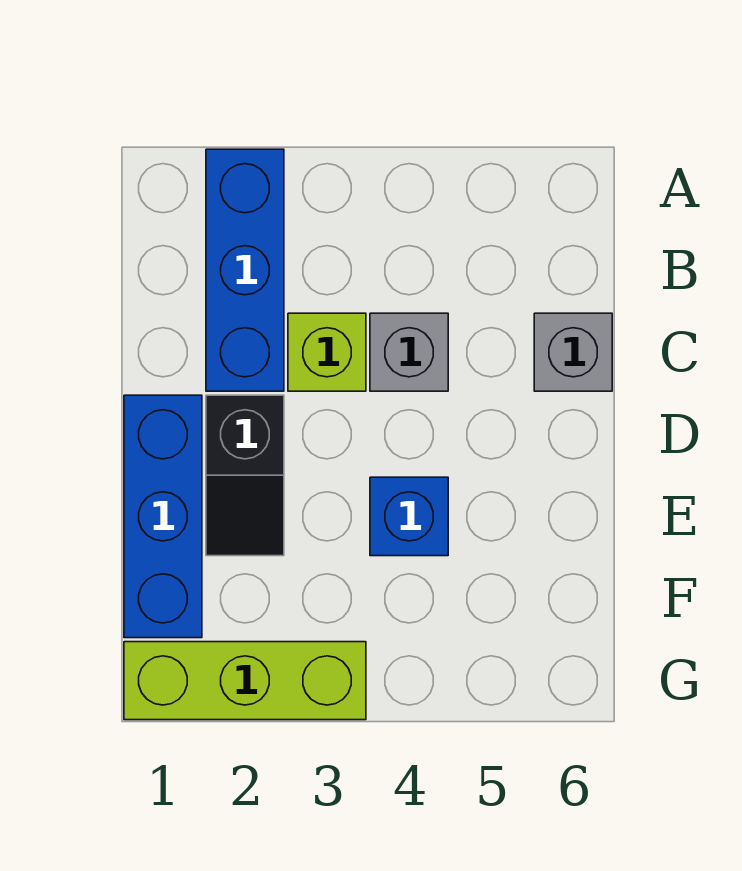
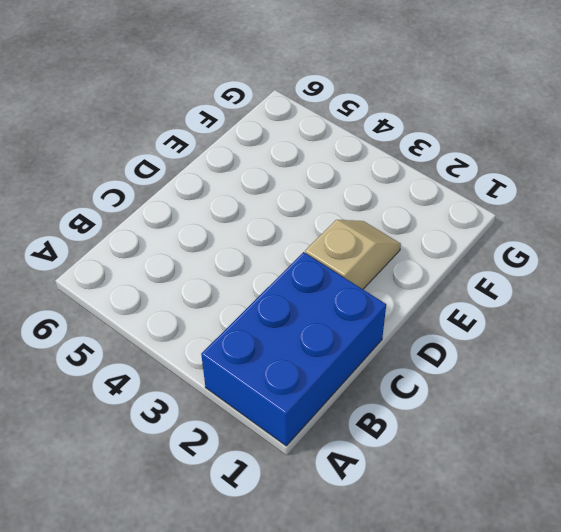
blue brick A1:C2 level 1 -> blue brick A2:C2 level 1
tan slope D2:E2 level 1 top D -> black slope D2:E2 level 1 top D
none -> lime brick C3 level 1
none -> grey brick C4 level 1

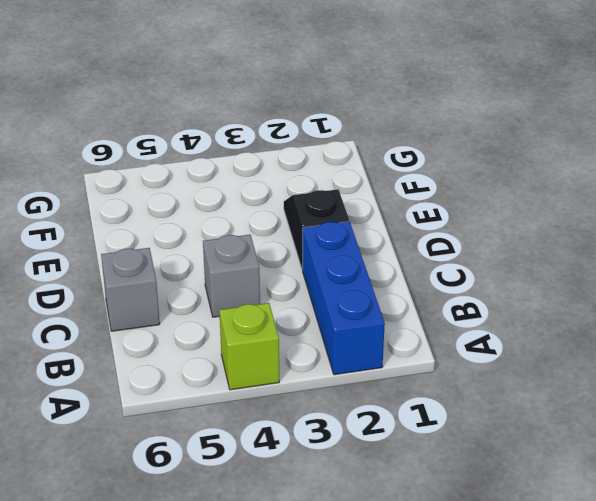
lime brick A4 level 1 -> lime brick C3 level 1
none -> blue brick D1:F1 level 1
none -> blue brick E4 level 1

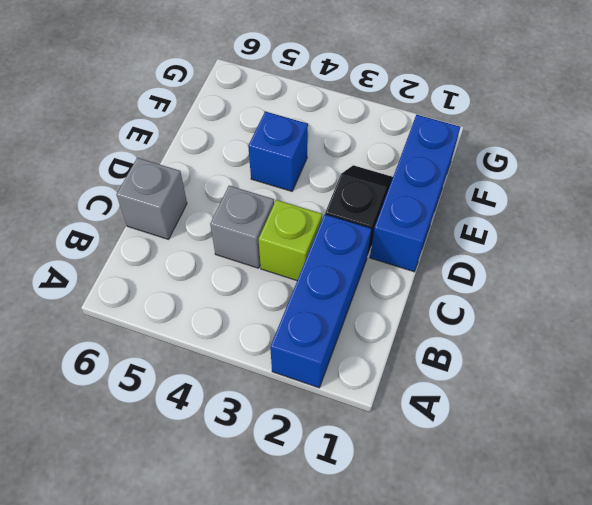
none -> lime brick G1:G3 level 1

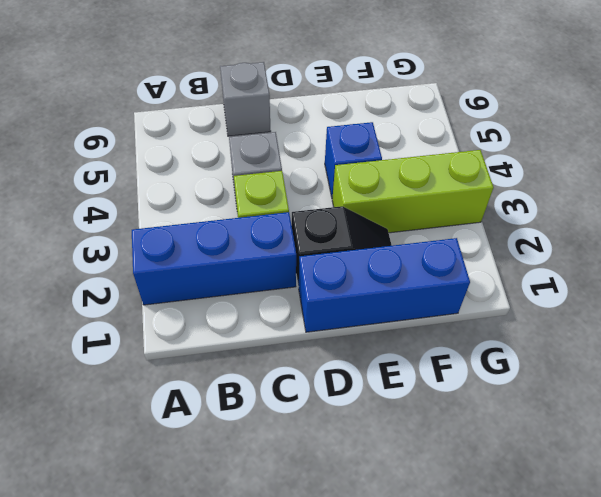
lime brick E3:G3 level 1 -> lime brick G1:G3 level 1

